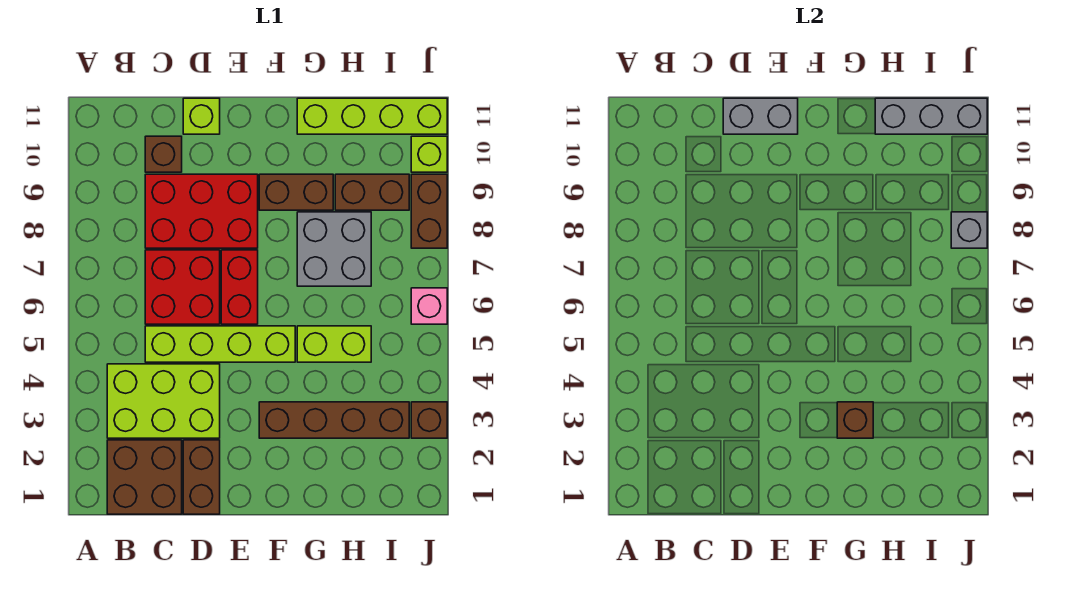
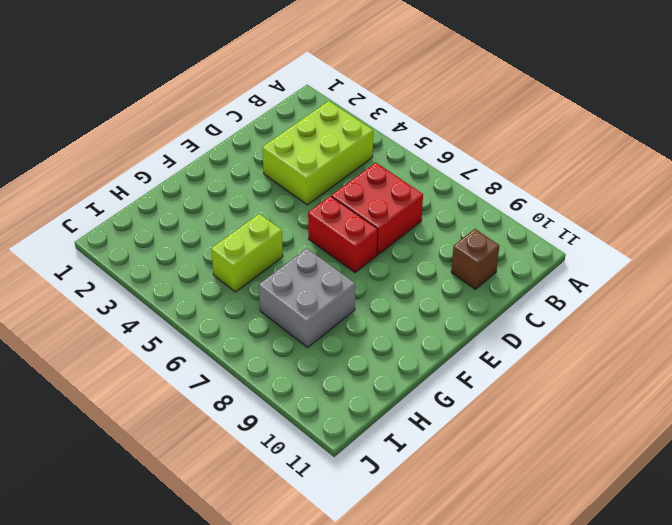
none -> brown brick B1:C2 level 1
none -> lime brick C5:F5 level 1
none -> red brick C8:E9 level 1

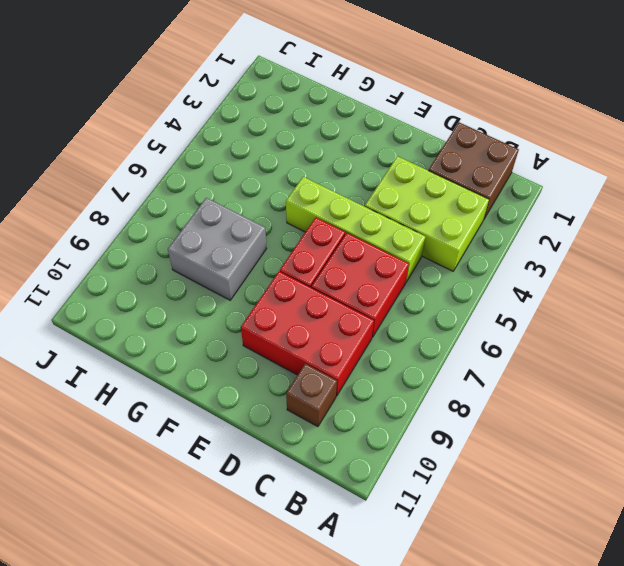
none -> brown brick D1:D2 level 1
none -> lime brick D11 level 1
none -> brown brick F3:I3 level 1

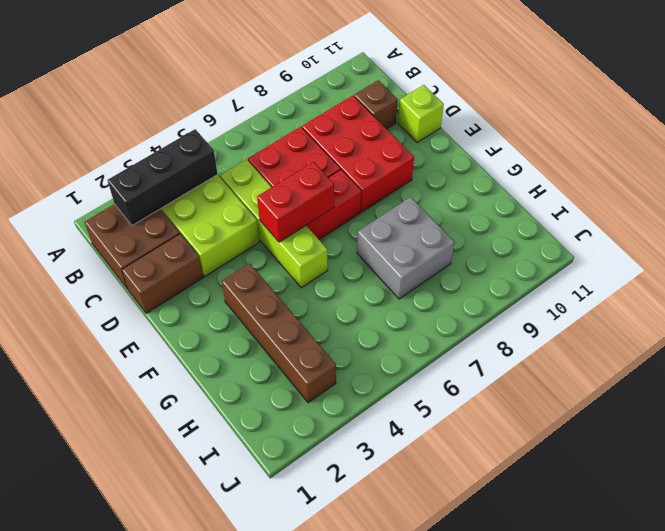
black brick B2:B4 level 2 -> none
red brick E5:E6 level 2 -> none
none -> brown brick F9:G9 level 1
none -> lime brick G5:H5 level 1
none -> lime brick G11:J11 level 1

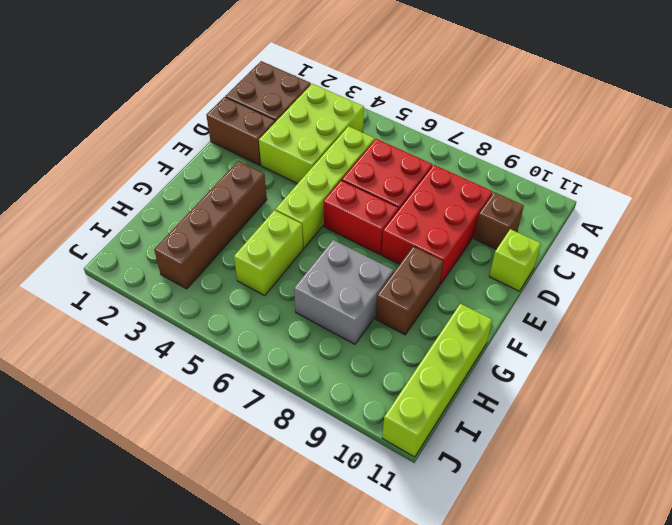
none -> brown brick H9:I9 level 1
none -> brown brick J3 level 1
none -> pink brick J6 level 1

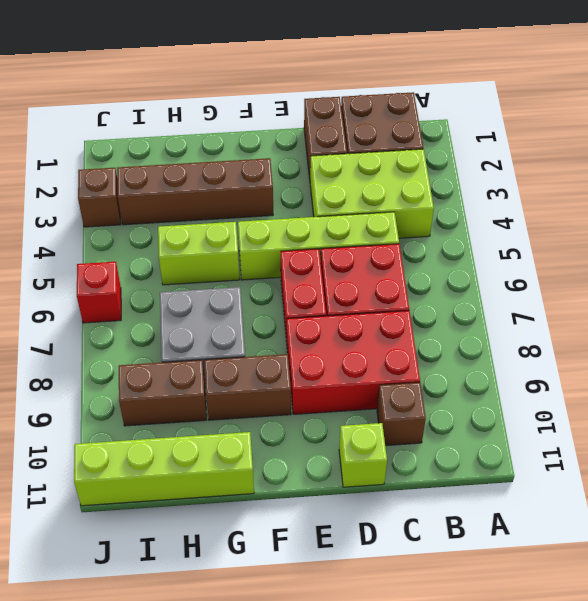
red brick J6 level 1 -> pink brick J6 level 1
none -> brown brick J8:J9 level 1
none -> lime brick J10 level 1
none -> grey brick D11:E11 level 2

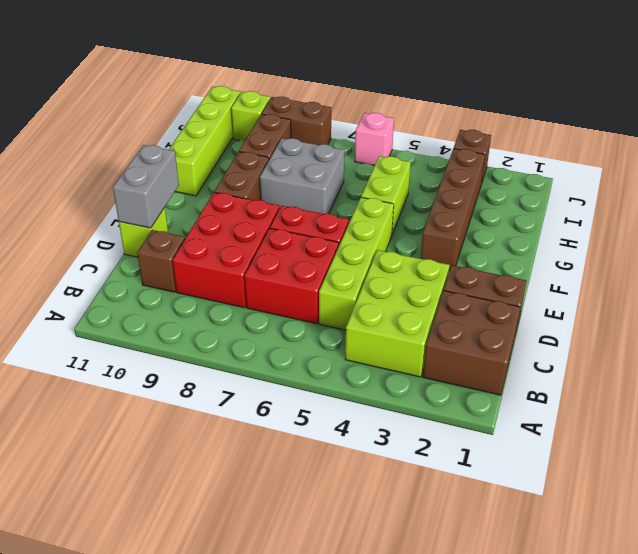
none -> brown brick G3 level 2
none -> grey brick H11:J11 level 2
none -> grey brick J8 level 2

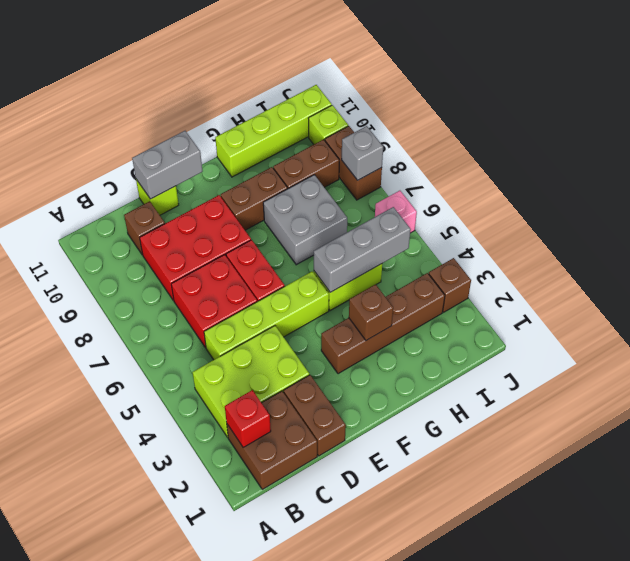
red brick B2 level 2 -> none
grey brick G5:I5 level 2 -> grey brick H11:J11 level 2

